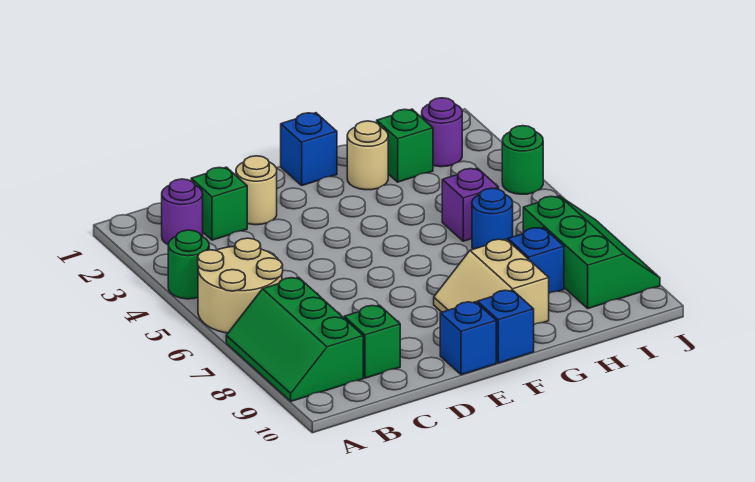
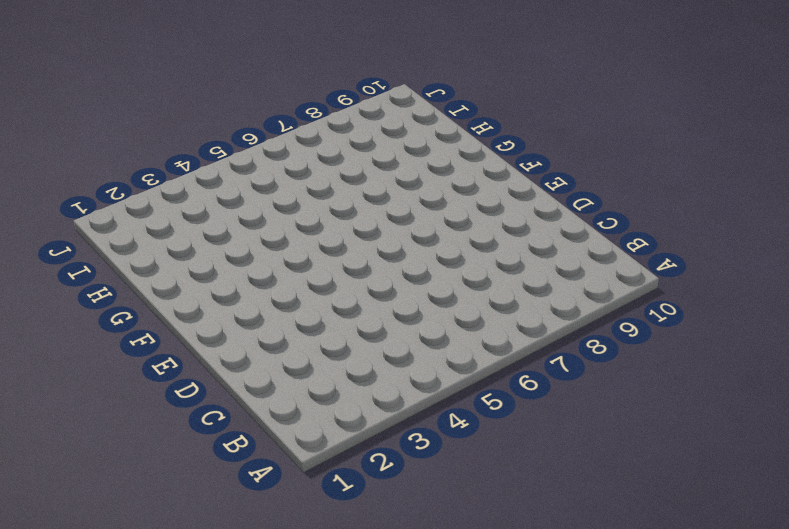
none -> green round brick A4 level 1
none -> tan round brick A5:B6 level 1
none -> green slope A7:B9 level 1 top B

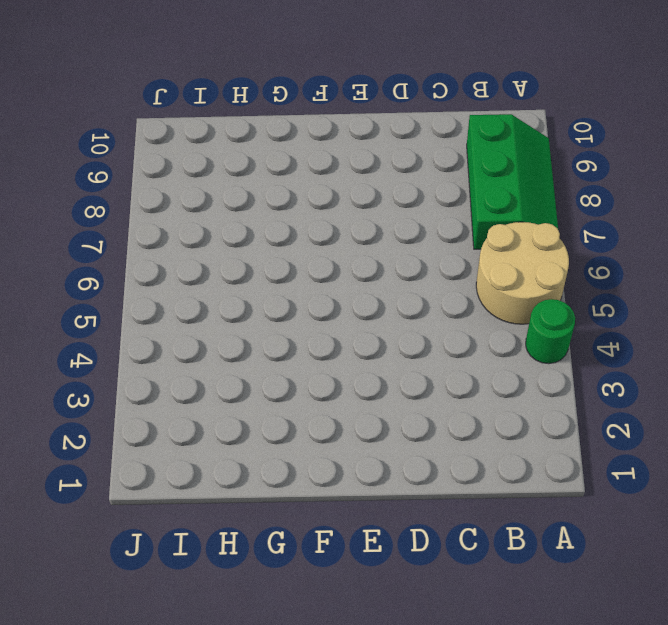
none -> purple round brick B2 level 1
none -> green brick C2 level 1
none -> green brick C9 level 1

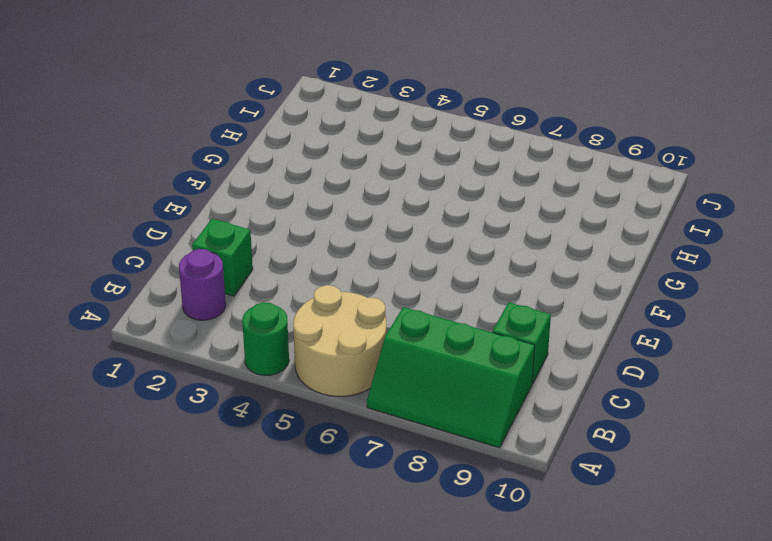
none -> tan round brick D2 level 1
none -> blue brick E10 level 1
none -> blue brick F1 level 1

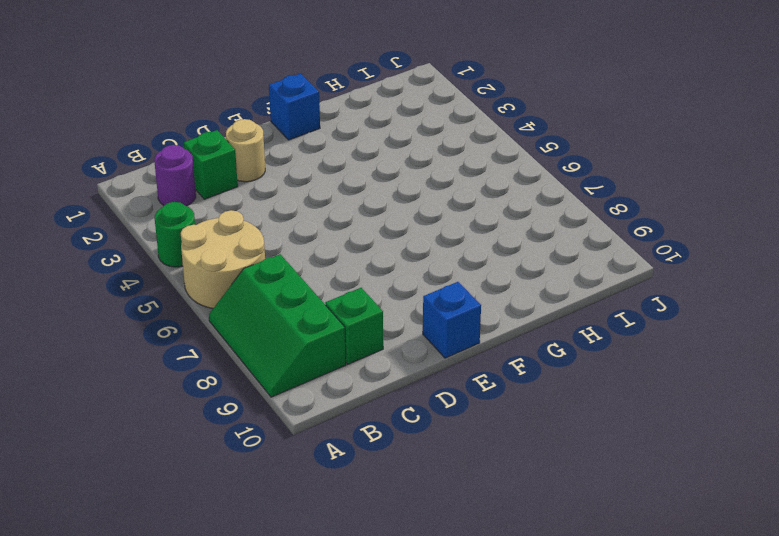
none -> tan slope F8:G9 level 1 top G
none -> blue brick F10 level 1
none -> tan round brick G2 level 1

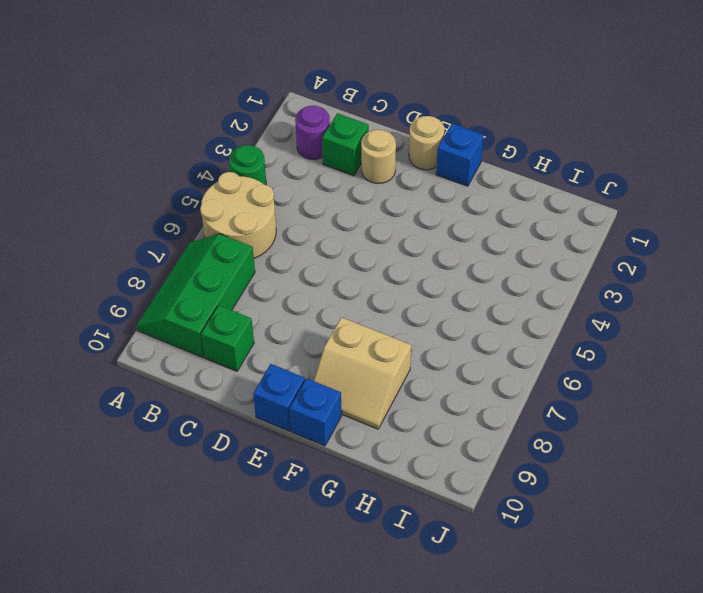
tan round brick E1 level 1 -> tan round brick G2 level 1
tan slope F8:G9 level 1 top 8 -> tan slope F8:G9 level 1 top G
none -> green brick H2 level 1
none -> purple brick H5 level 1
none -> blue round brick H6 level 1

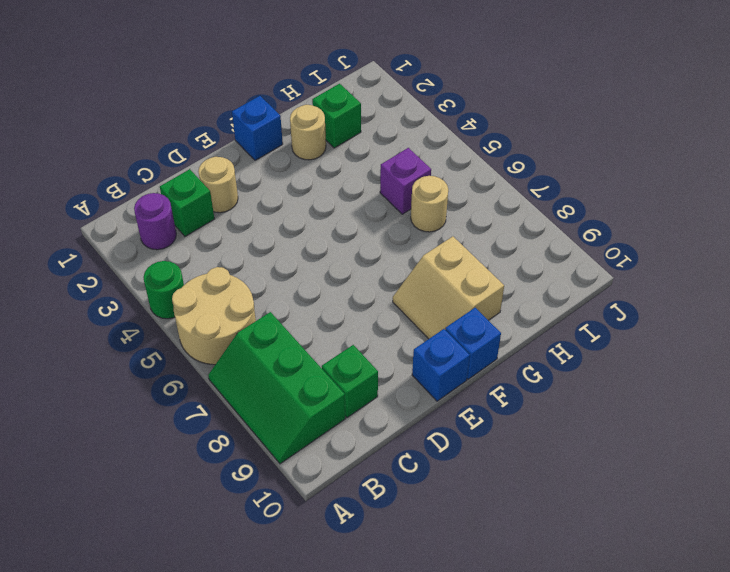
tan round brick H6 level 1 -> blue round brick H6 level 1
none -> blue brick H8 level 1
none -> purple round brick I2 level 1
none -> green slope I7:J9 level 1 top I

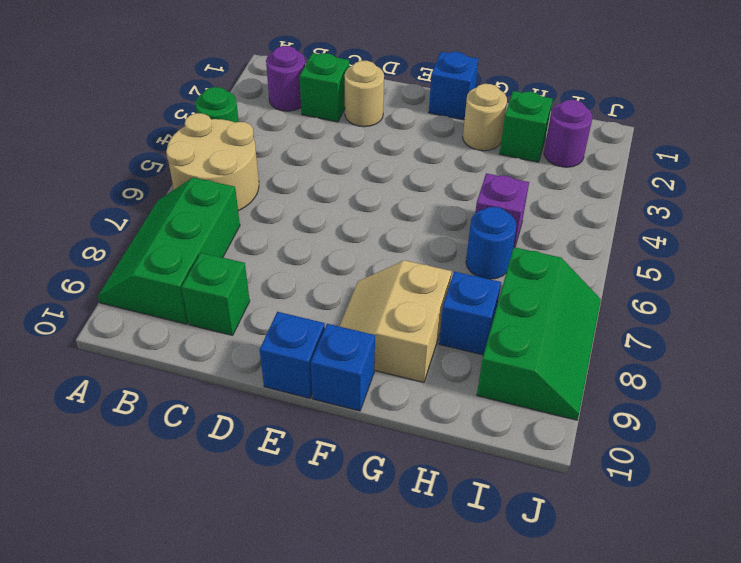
none -> green round brick J4 level 1

